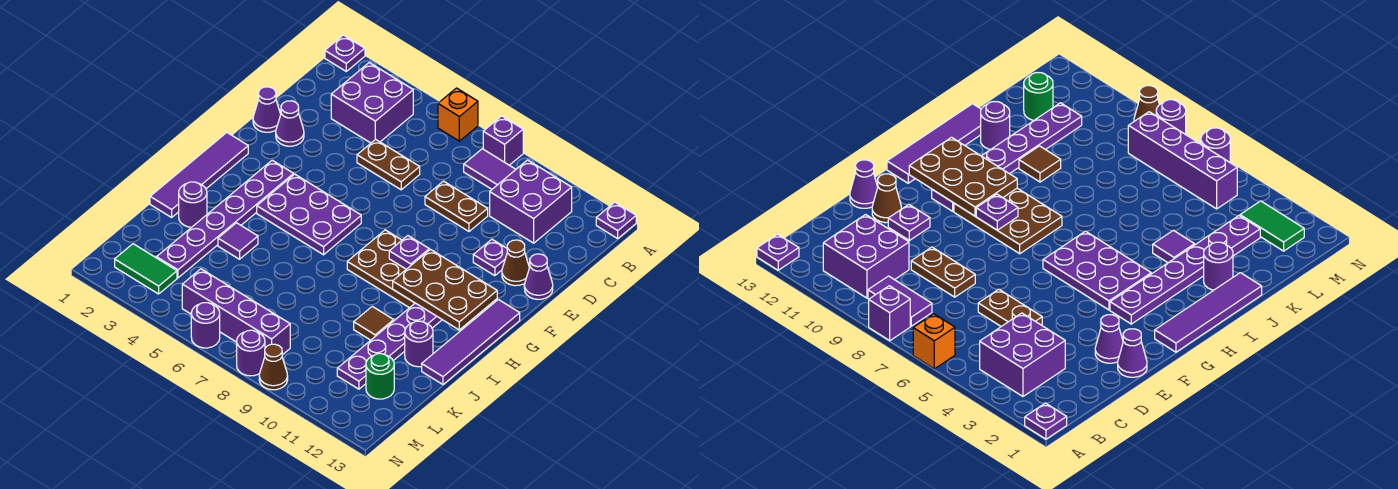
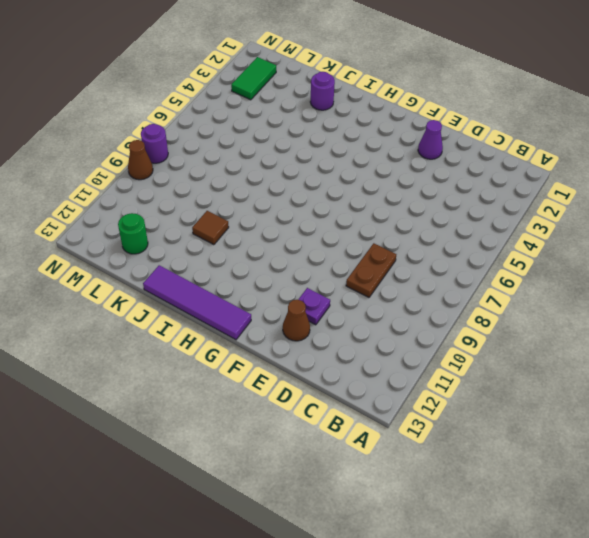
none -> purple plate A1 level 1
none -> orange brick A6 level 1
none -> purple brick A8 level 1
none -> purple plate A13 level 1

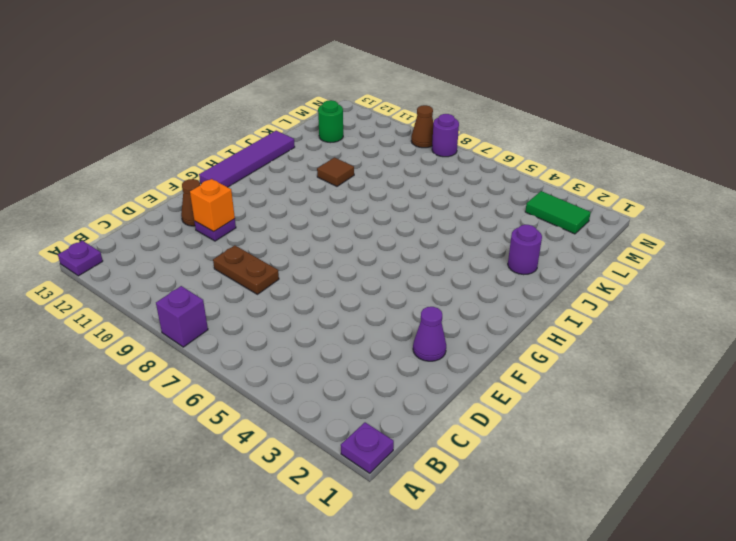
orange brick E11 level 2 -> orange brick A6 level 1
none -> purple brick B3:C4 level 1
none -> purple tile B8:B9 level 1
none -> purple brick B10:C11 level 1
none -> brown plate D5:D6 level 1

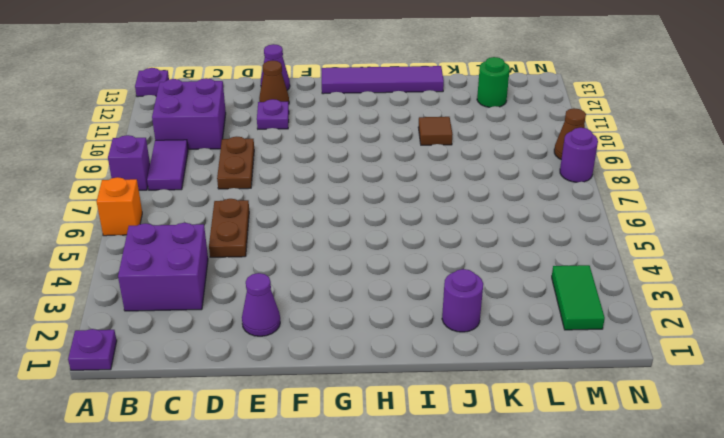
none -> purple cone E1 level 1
none -> purple tile G1:J1 level 1
none -> purple plate G3:L3 level 1
none -> purple plate G4:H6 level 1

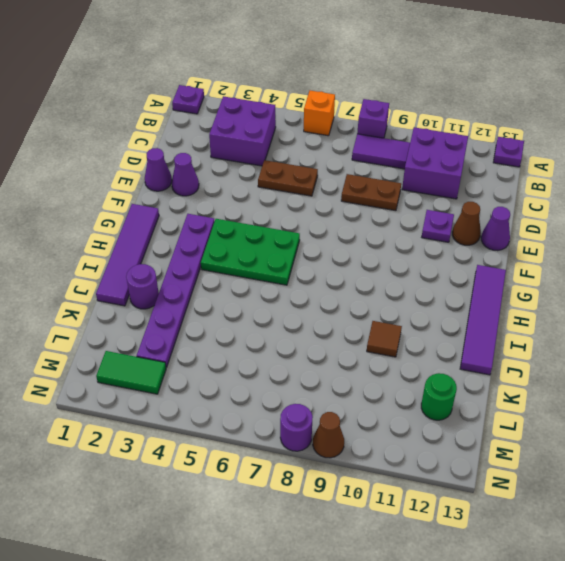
green plate G4:H6 level 1 -> purple plate G4:H6 level 1
none -> brown plate G8:H10 level 1
none -> purple plate G11:L11 level 1
none -> purple tile J4 level 1
none -> purple round brick J12 level 1

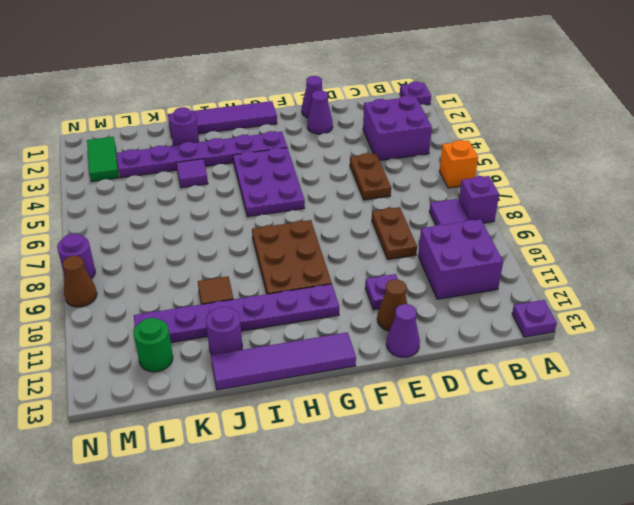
none -> purple brick M5:M8 level 1
none -> purple round brick N6 level 1
none -> purple plate G9 level 2
none -> brown plate G10:H12 level 2

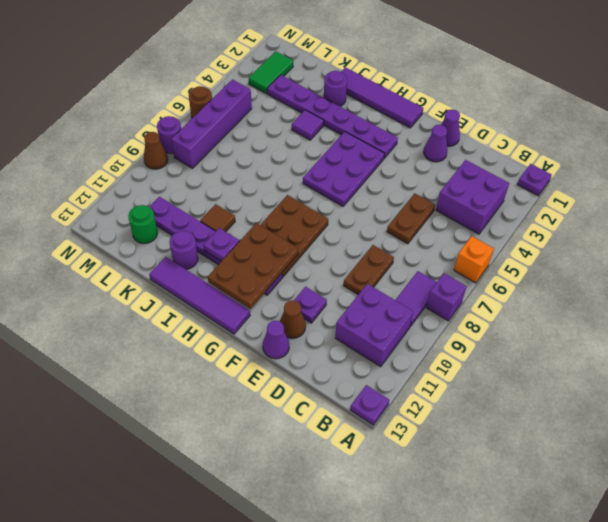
purple plate I11 level 2 -> purple plate G9 level 2
brown round brick N6 level 1 -> purple round brick N6 level 1

